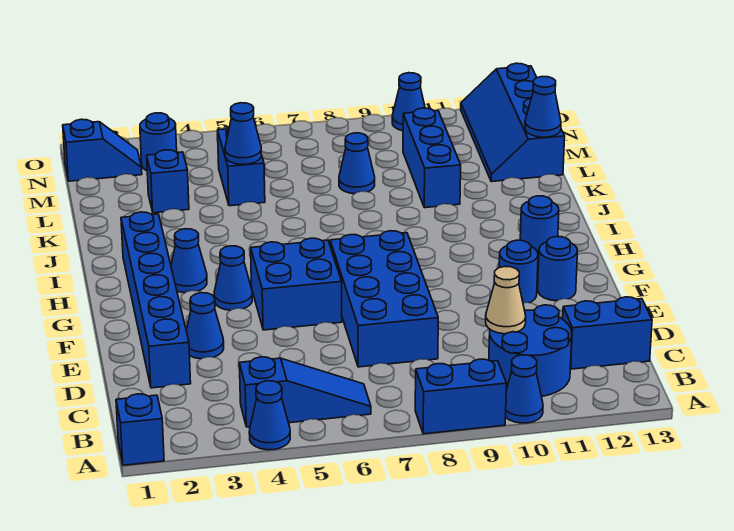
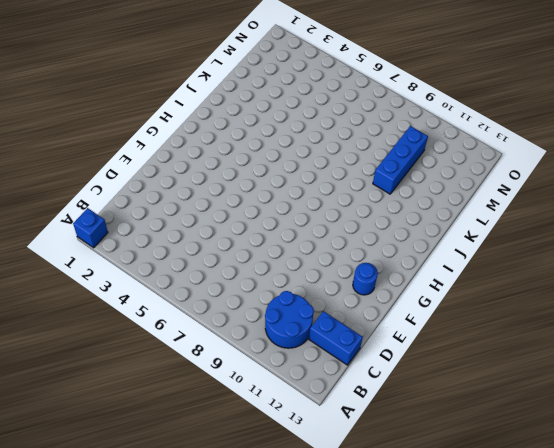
none -> blue cone A4 level 1
none -> blue brick A8:A9 level 1
none -> blue cone A10 level 1

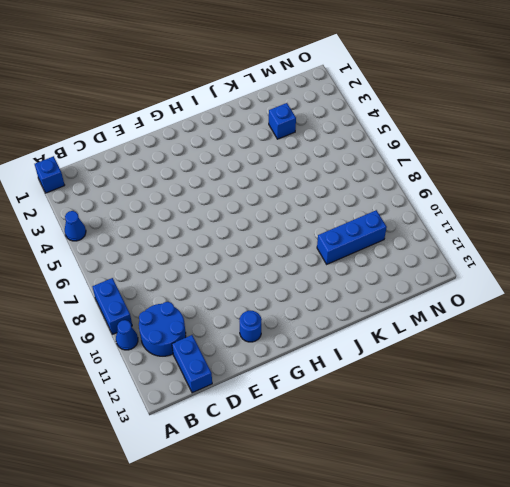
none -> blue slope B4:B6 level 1 top 4
none -> blue brick D2:I2 level 1
none -> blue brick D7:G8 level 1

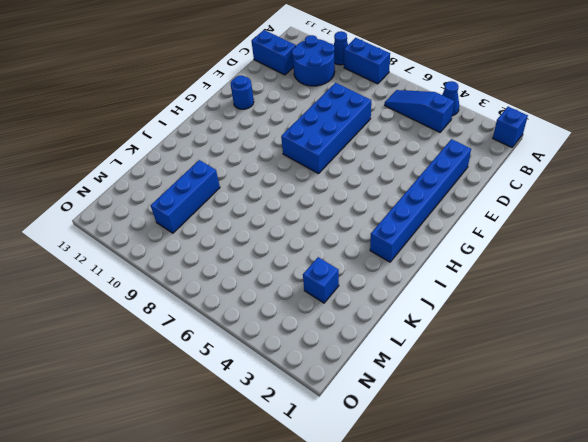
none -> blue cone E3 level 1
none -> blue brick F5:G6 level 1
none -> blue round brick F11 level 1

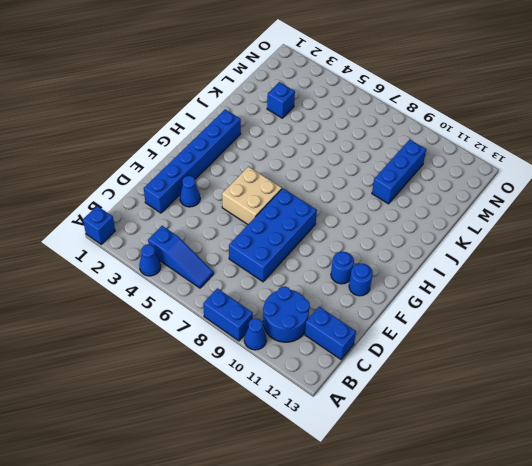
tan brick F5:G6 level 1 -> blue brick F5:G6 level 1
none -> blue cone G4 level 1
none -> blue cone H3 level 1
none -> blue round brick H12 level 1

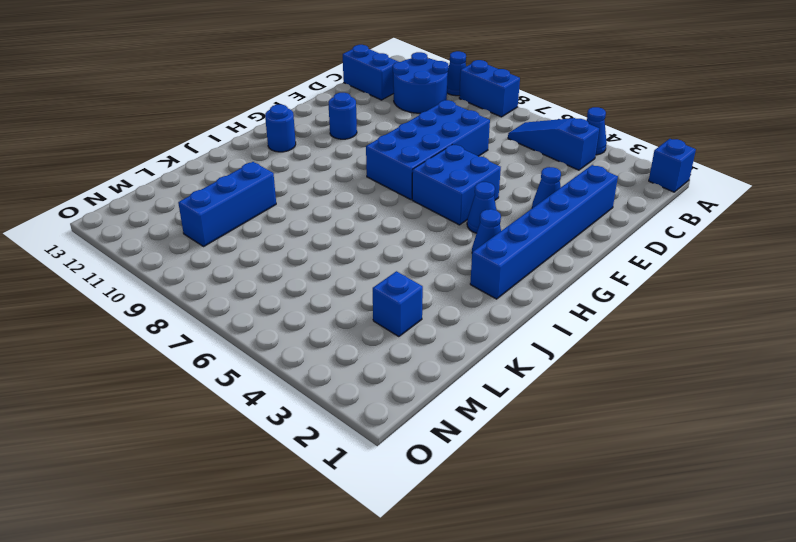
none -> blue round brick F12 level 1
none -> blue brick L5:M5 level 1
none -> blue cone L8 level 1

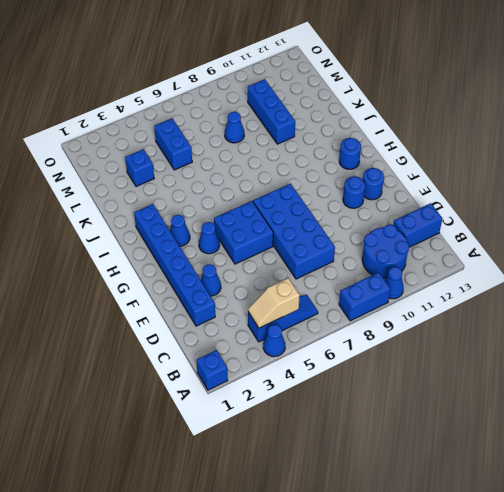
tan slope B4:B5 level 2 top 5 -> none
none -> blue slope L12:O13 level 1 top 13
none -> blue slope N1:N2 level 1 top 1
none -> blue round brick N3 level 1

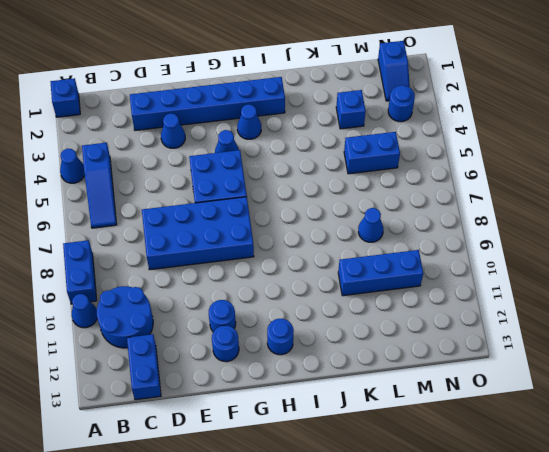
none -> blue slope L12:O13 level 1 top 13
none -> blue cone O10 level 1
none -> tan cone C10 level 2

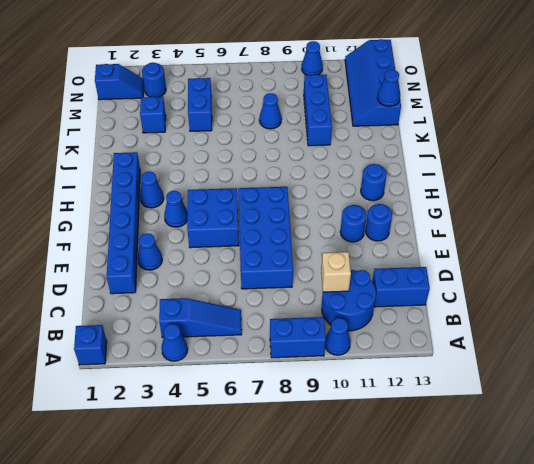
tan brick C10 level 2 -> tan cone C10 level 2
none -> blue cone L5 level 2

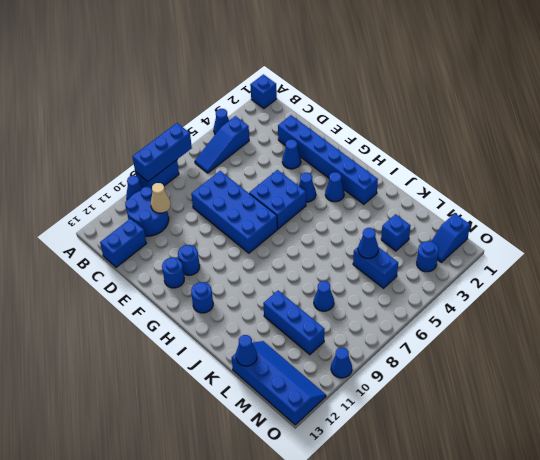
blue brick A7:A9 level 2 -> none

